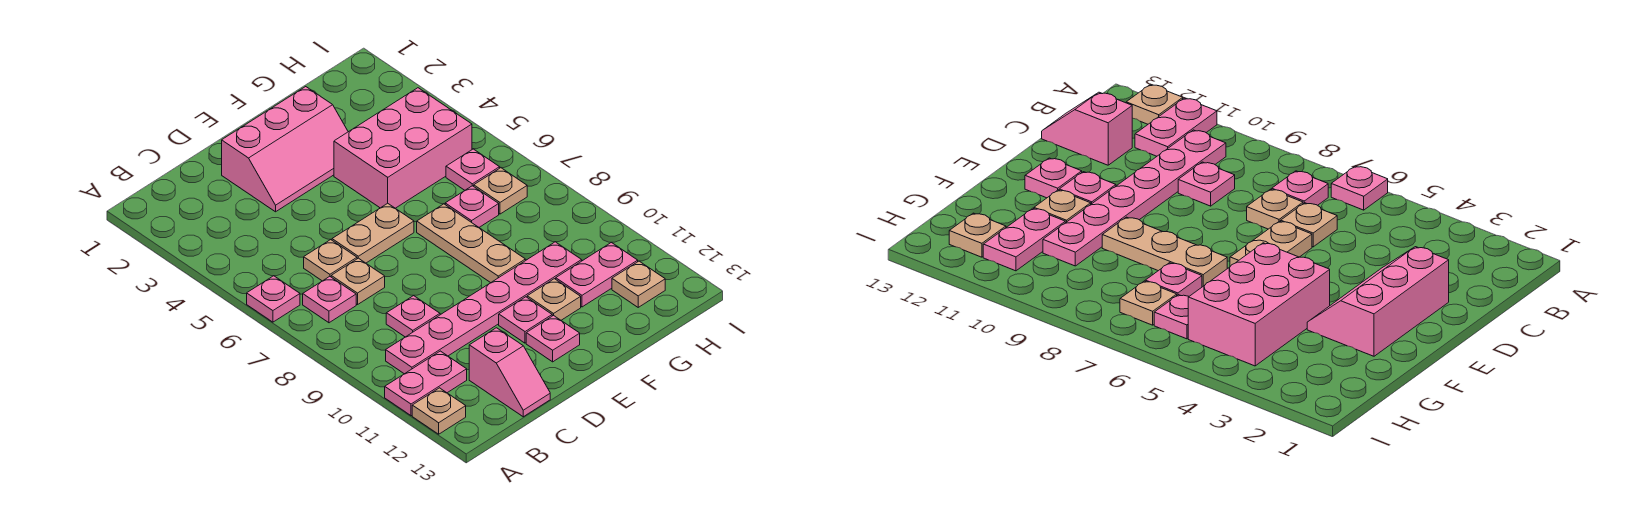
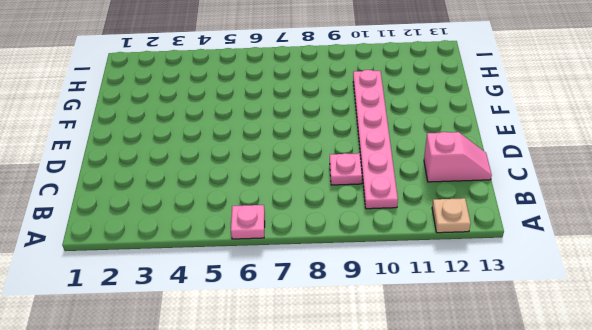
none -> pink plate A11:B11 level 1
none -> pink plate B7 level 1
none -> tan plate C6 level 1

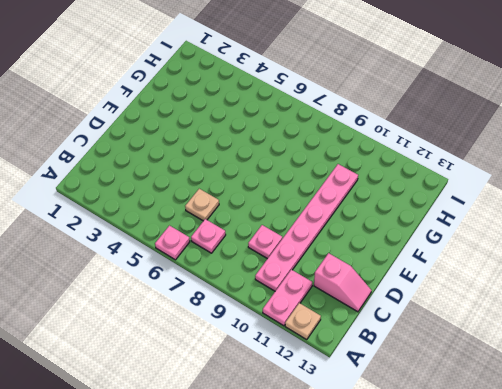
none -> tan plate C7 level 1
none -> pink slope D2:F3 level 1 top 2
none -> tan plate D6:E6 level 1

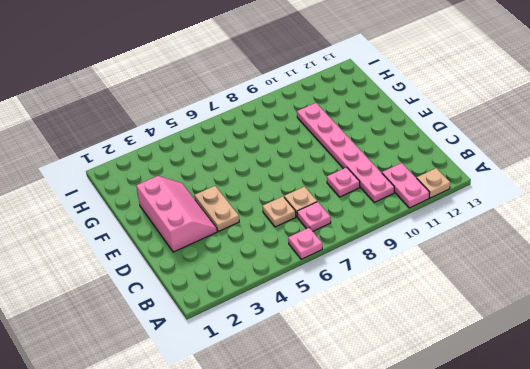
tan plate D4:E4 level 1 -> tan plate D6:E6 level 1
none -> pink slope C12:C13 level 1 top 12
none -> pink plate E11 level 1
none -> pink plate E12 level 1

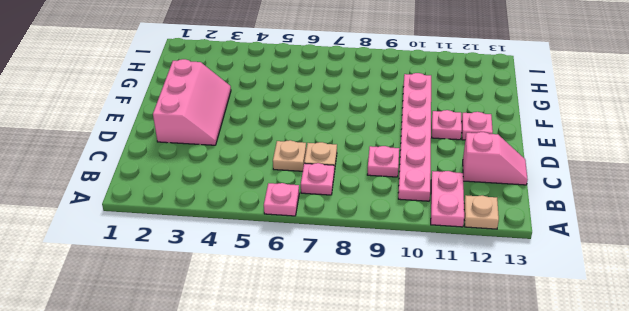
none -> tan plate D6:E6 level 1
none -> pink brick F4:H5 level 1
none -> tan plate F7:F9 level 1

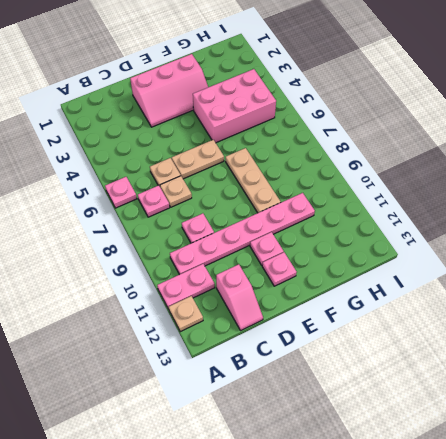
none -> tan plate F11 level 1
none -> pink plate G7 level 1
none -> pink plate G11:H11 level 1

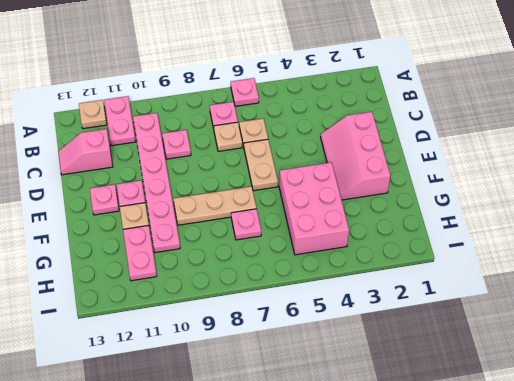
none -> pink plate H6 level 1
none -> tan plate H7 level 1
none -> tan plate H12 level 1

